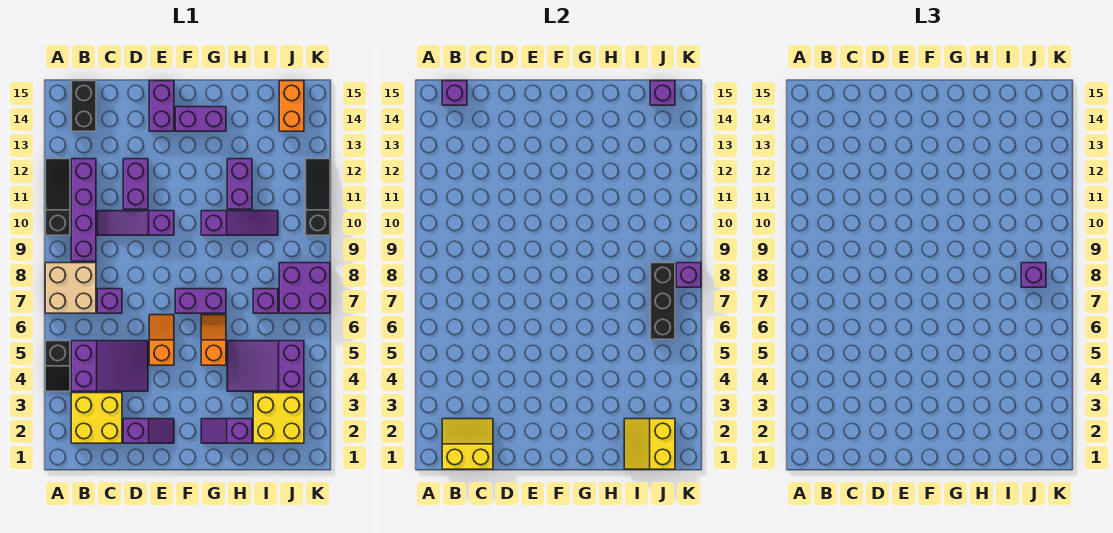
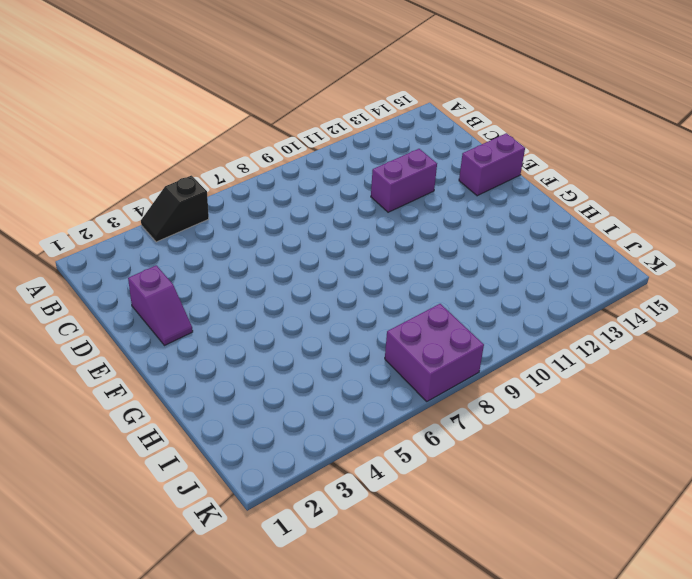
none -> tan brick A7:B8 level 1
none -> black slope A10:A12 level 1 top 10
none -> yellow brick B2:C3 level 1
none -> purple slope B4:D5 level 1 top B

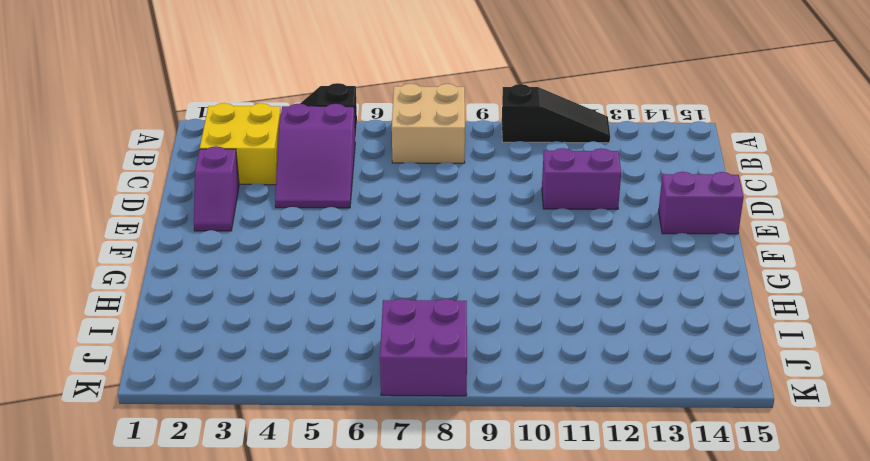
none -> purple brick B9:B12 level 1
none -> black brick B14:B15 level 1
none -> purple brick C7 level 1
none -> purple slope C10:E10 level 1 top E

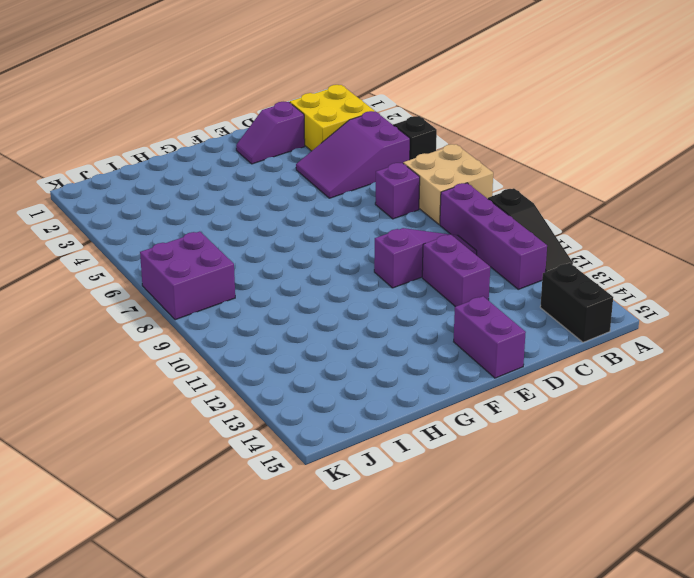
none -> orange slope E5:E6 level 1 top 5
none -> purple brick F7:G7 level 1
none -> purple brick F14:G14 level 1
none -> purple slope G2:H2 level 1 top H

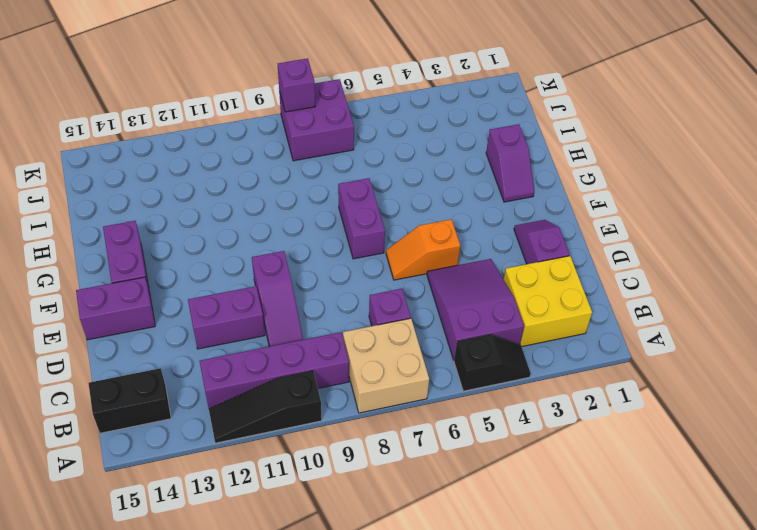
none -> orange slope G5:G6 level 1 top 5
none -> purple slope G10:I10 level 1 top G
none -> purple slope H4:J5 level 1 top J
none -> purple brick H11:H12 level 1

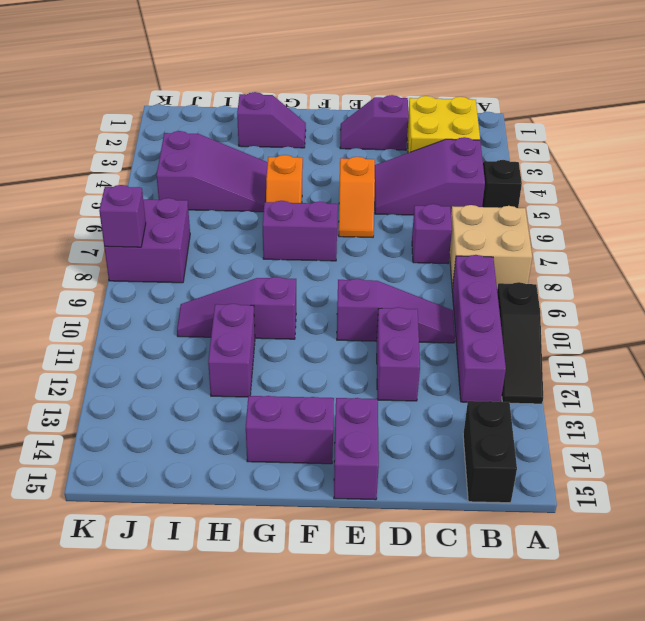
none -> yellow brick I2:J3 level 1
none -> purple brick I7 level 1
none -> orange brick J14:J15 level 1
none -> black slope K10:K12 level 1 top 10

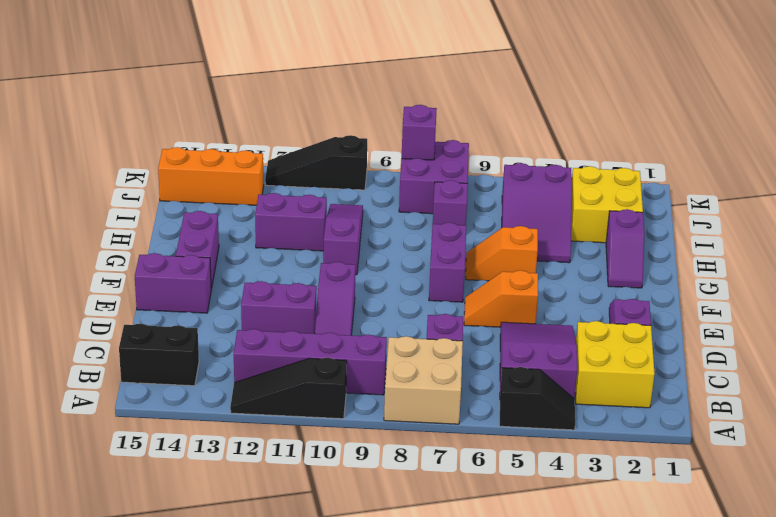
orange brick J13:J15 level 1 -> orange brick J14:J15 level 1
none -> yellow slope B1:C2 level 2 top 1
none -> purple brick B15 level 2
none -> yellow slope I1:J2 level 2 top J
none -> black brick J6:J8 level 2

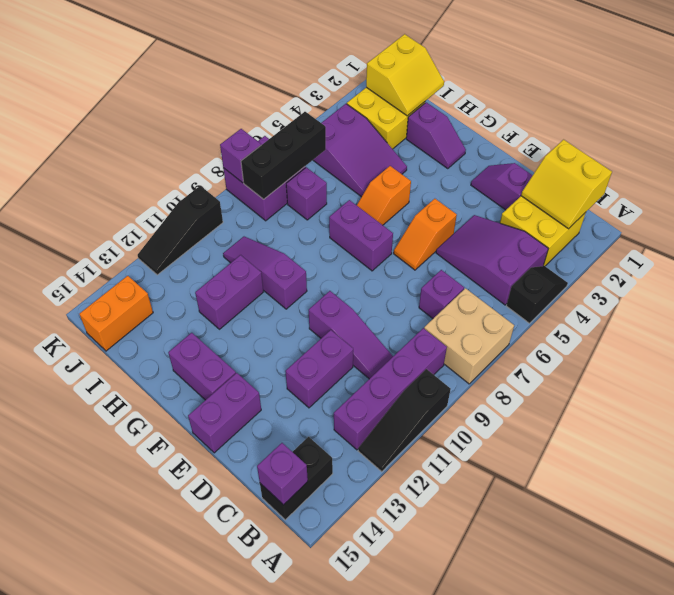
none -> purple brick J15 level 2
none -> purple brick J8 level 3

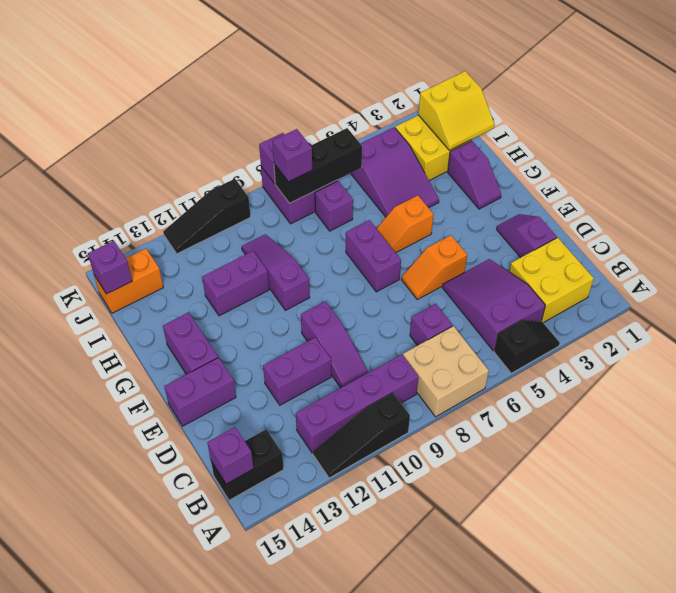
none -> yellow slope B1:C2 level 2 top 1

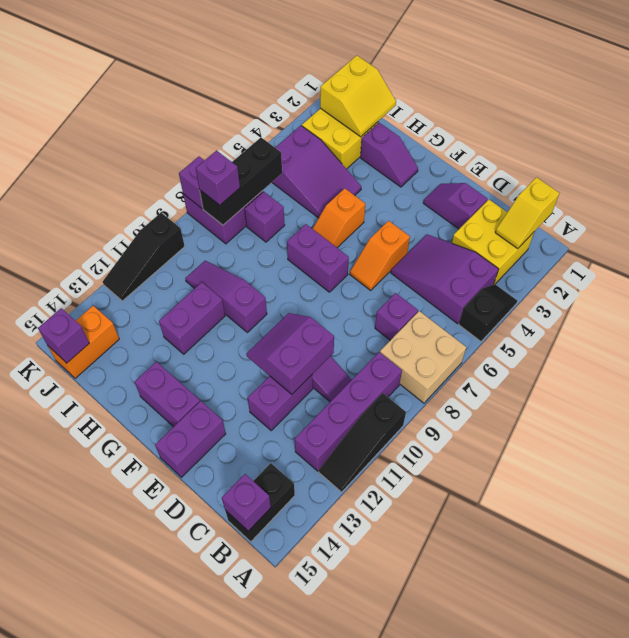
yellow slope B1:B2 level 2 top 1 -> yellow slope B1:C2 level 2 top 1
purple slope D10:E11 level 2 top D -> none

